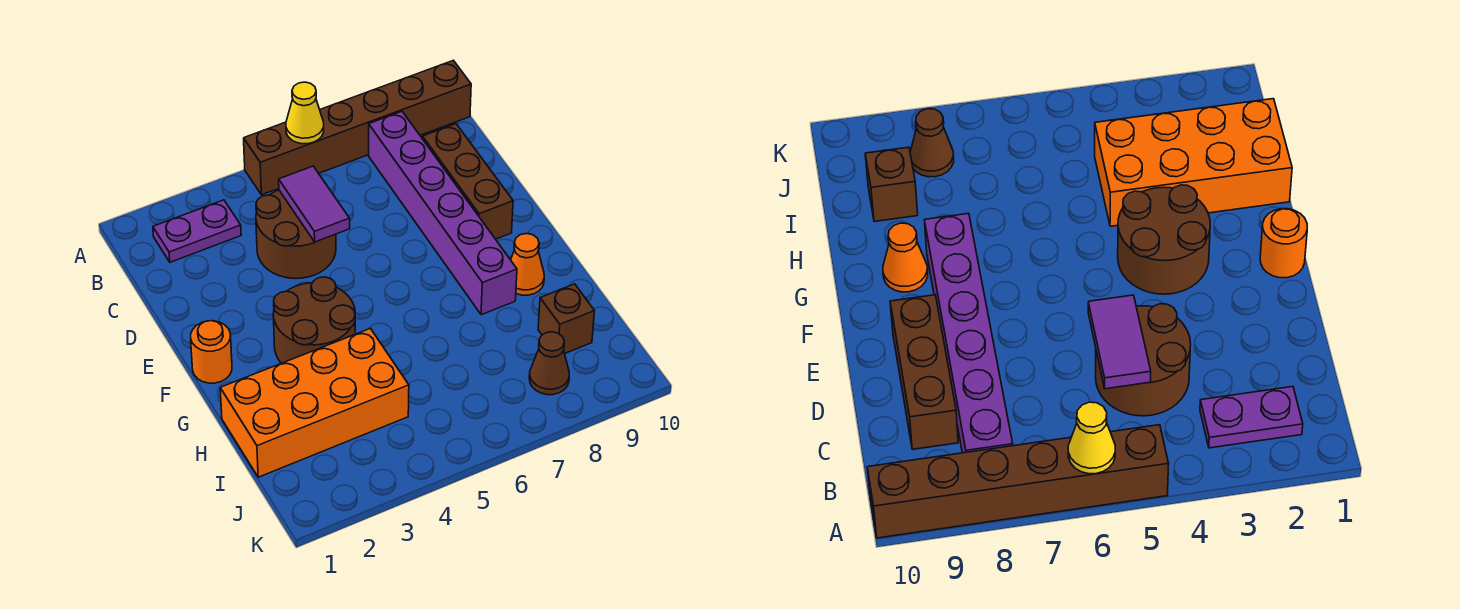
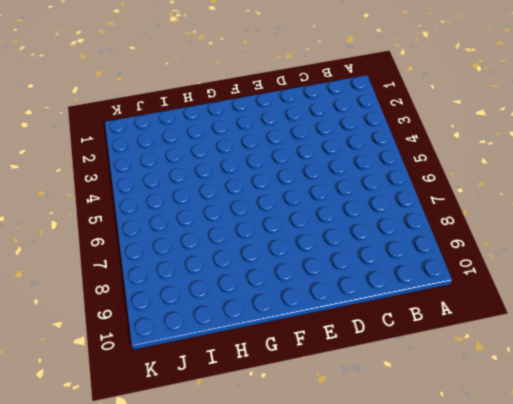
none -> brown brick A5:A10 level 1
none -> purple plate B2:B3 level 1
none -> purple brick B8:G8 level 1

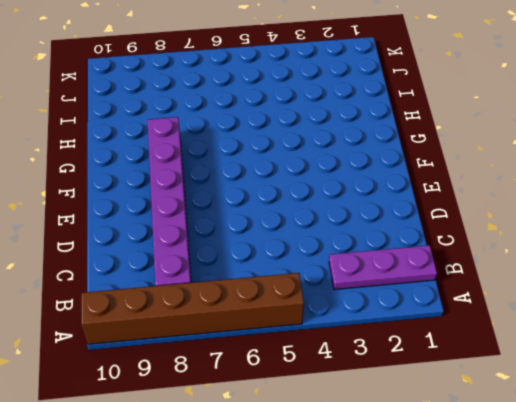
purple plate B1:B3 level 1 -> purple plate B2:B3 level 1
none -> brown round brick C4:D5 level 1
none -> brown brick C9:E9 level 1
none -> orange round brick F1 level 1

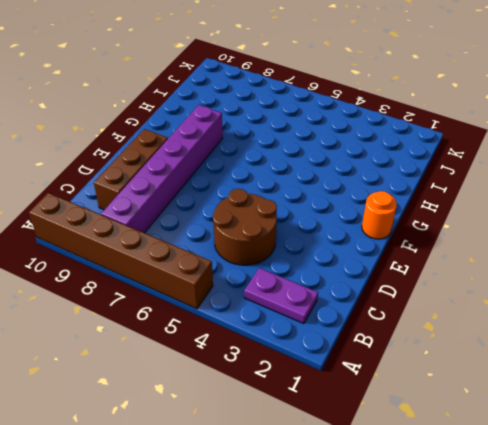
none -> brown round brick F3:G4 level 1
none -> orange cone G9 level 1
none -> orange brick H1:I4 level 1

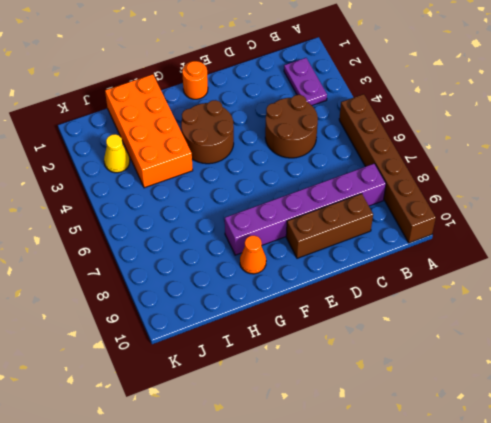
yellow cone J3 level 1 -> yellow cone A6 level 2
none -> brown brick I9 level 1
none -> brown cone J8 level 1
none -> purple tile C5:D5 level 2

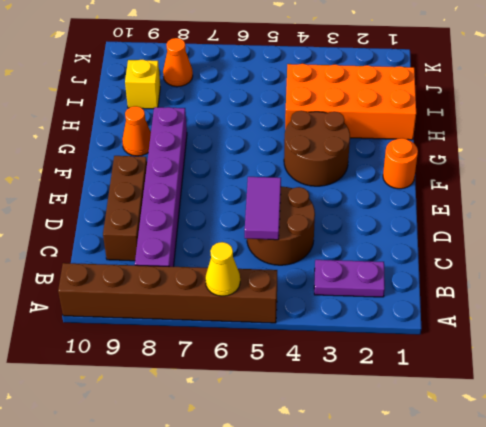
yellow brick I9 level 1 -> brown brick I9 level 1
orange cone J8 level 1 -> brown cone J8 level 1

